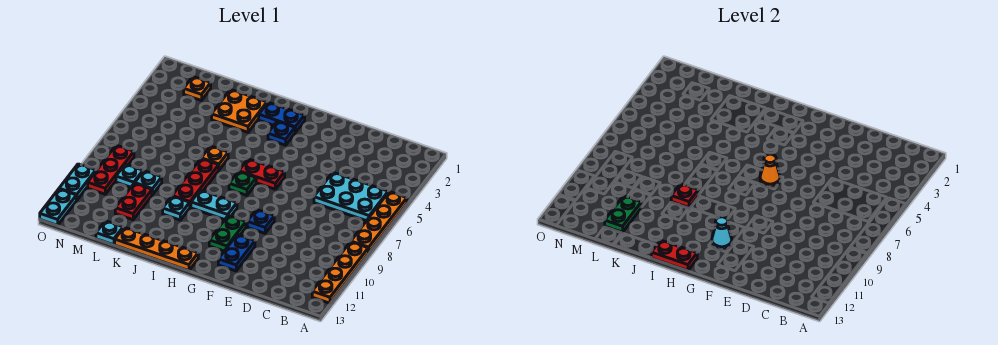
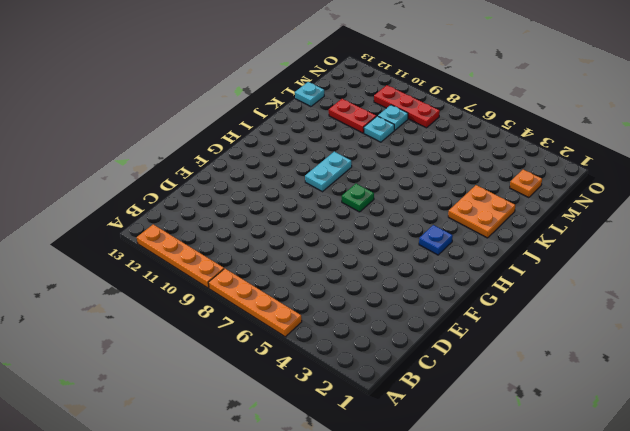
none -> cyan plate B5:D6 level 1
none -> blue plate F9 level 1
none -> blue plate F11:F12 level 1

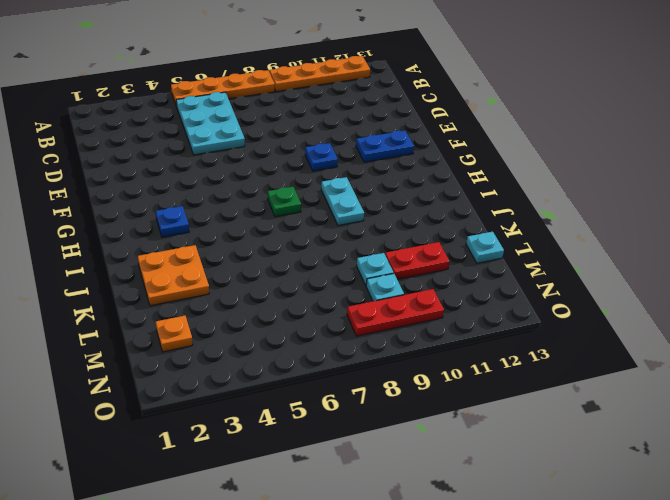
none -> red plate G6:H6 level 1
none -> green plate G10:G11 level 1
none -> blue plate H2:I2 level 1

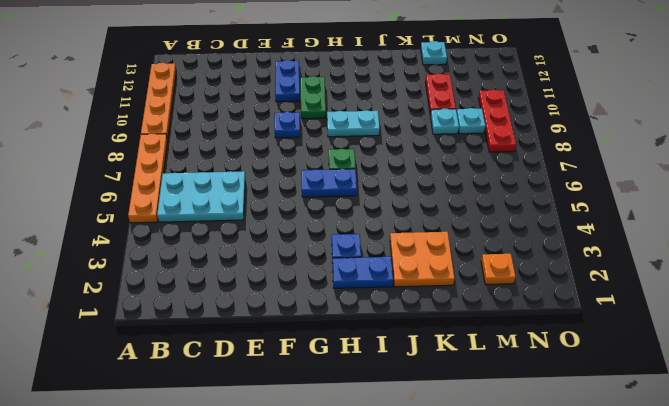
blue plate G6:H6 level 1 -> red plate G6:H6 level 1
none -> orange plate H13:K13 level 1
none -> orange plate J6 level 1
none -> red plate J7:J9 level 1

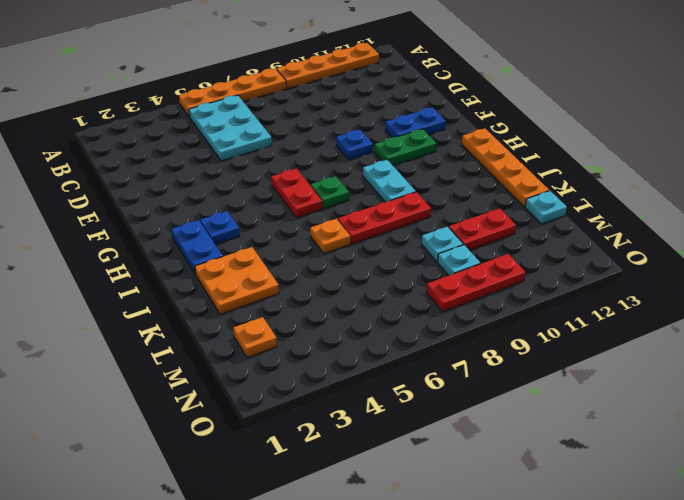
none -> cyan plate J10 level 1
none -> cyan plate O10:O11 level 1
none -> cyan plate O12:O13 level 1

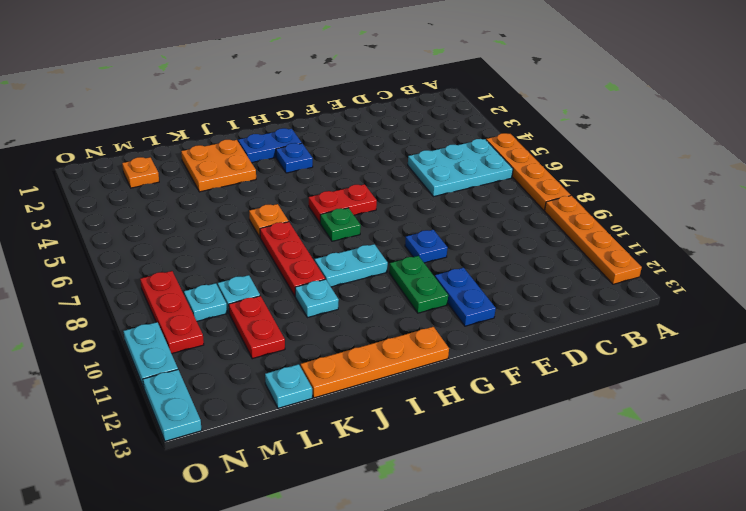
none -> orange cone G6 level 2
none -> cyan cone G11 level 2
none -> red plate H13:I13 level 2

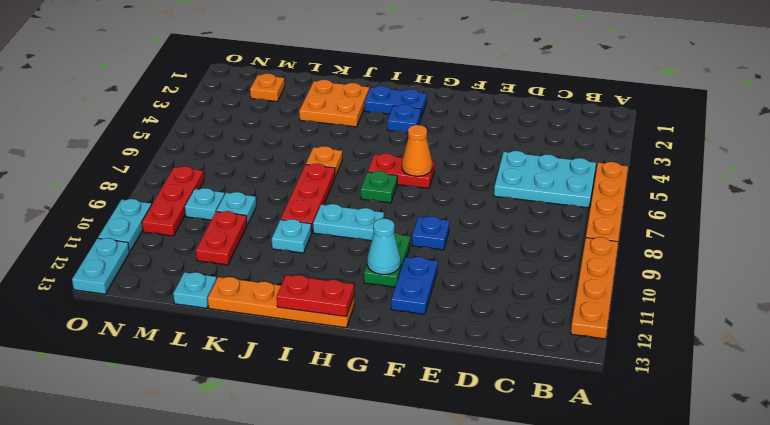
none -> red plate J9 level 2
none -> green plate L11:L12 level 2

